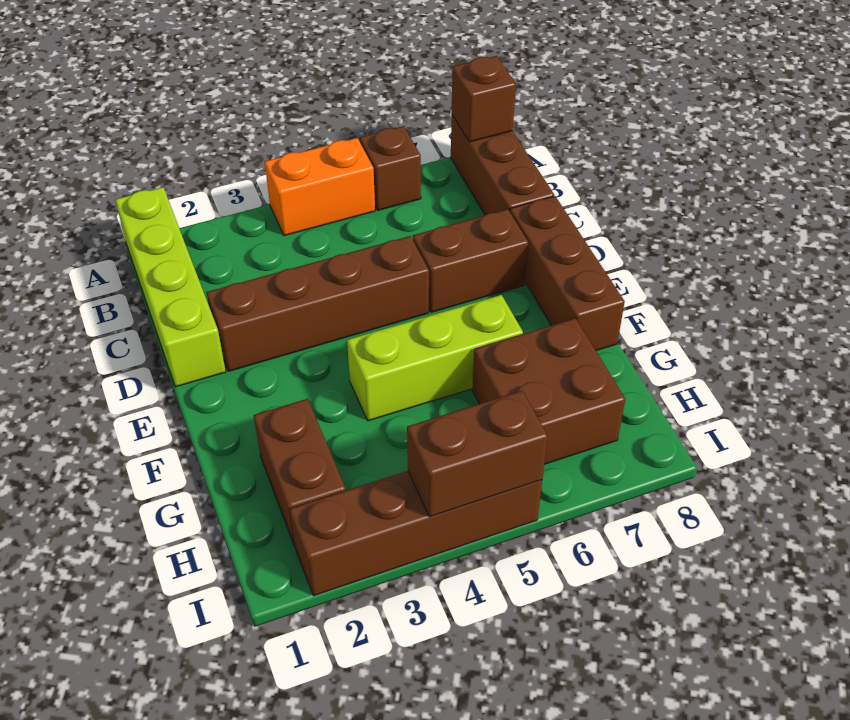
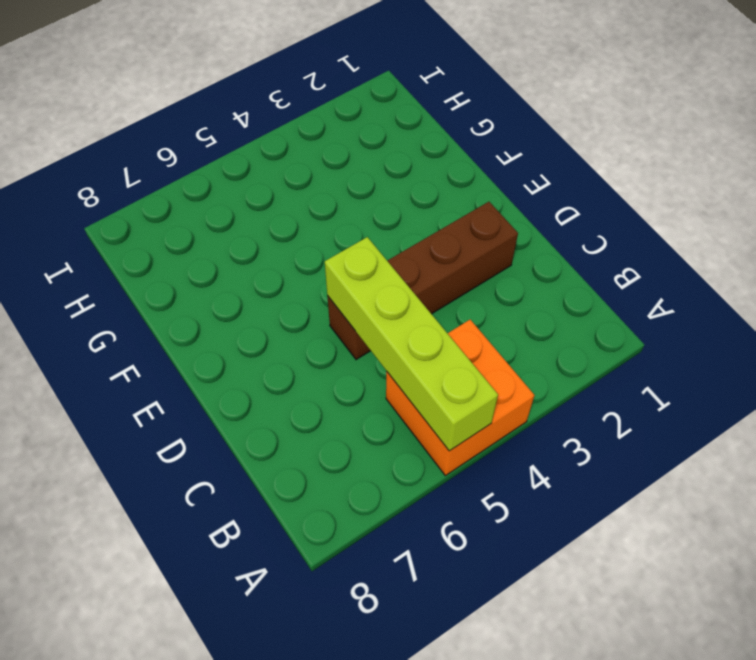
orange brick A4:B5 level 1 -> orange brick A4:A5 level 1
lime brick A5:D5 level 2 -> lime brick A1:D1 level 1
none -> brown brick A6 level 1
none -> brown brick A8:C8 level 1
none -> brown brick D6:D7 level 1

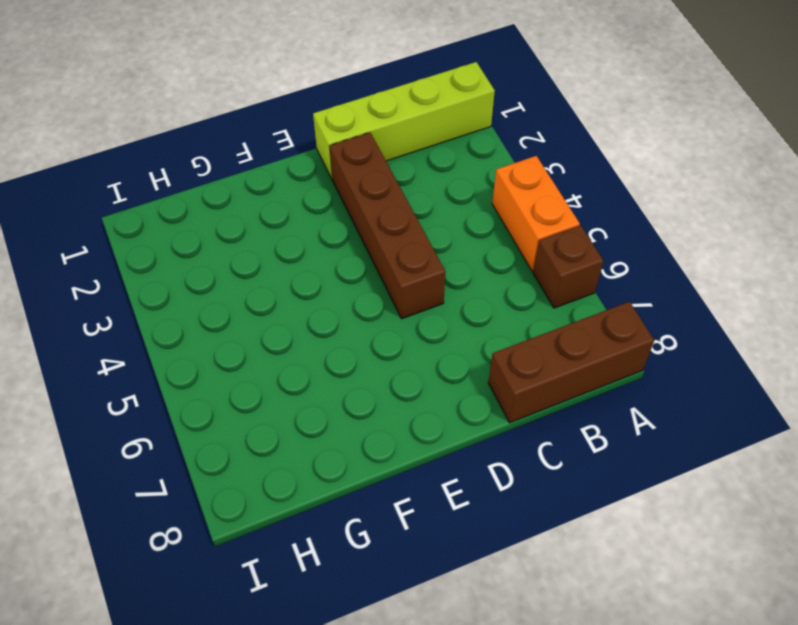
none -> brown brick D6:D7 level 1
none -> brown brick D8:F8 level 1
none -> lime brick F4:F6 level 1

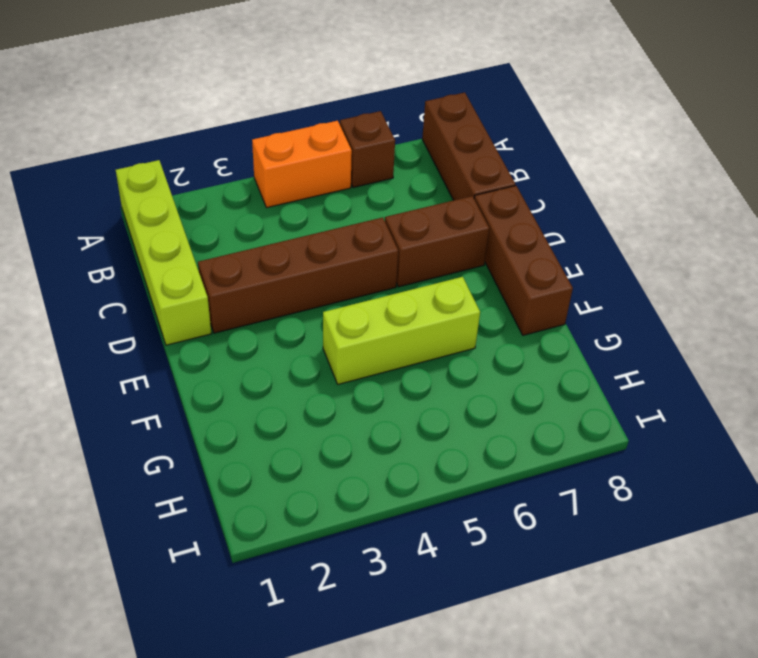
none -> brown brick G2:H2 level 1
none -> brown brick G6:H7 level 1
none -> brown brick I2:I5 level 1

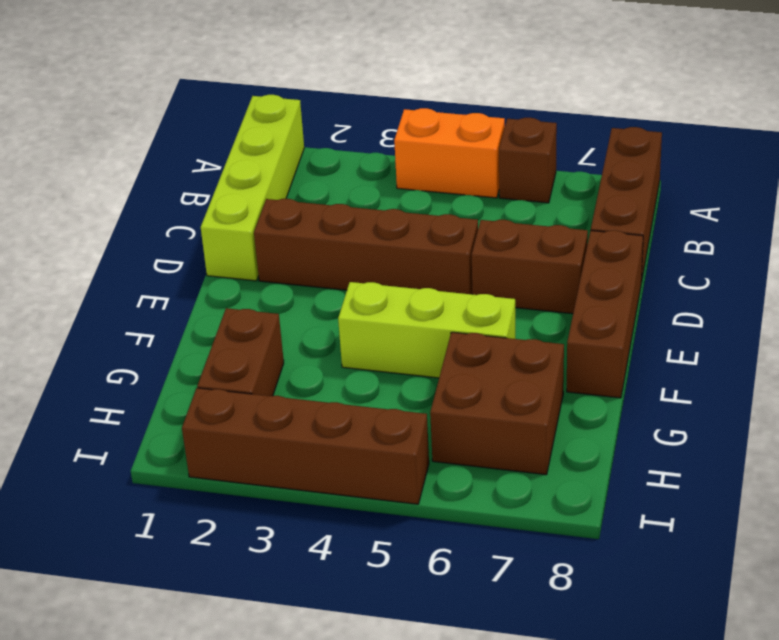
none -> brown brick A8 level 2
none -> brown brick I4:I5 level 2

